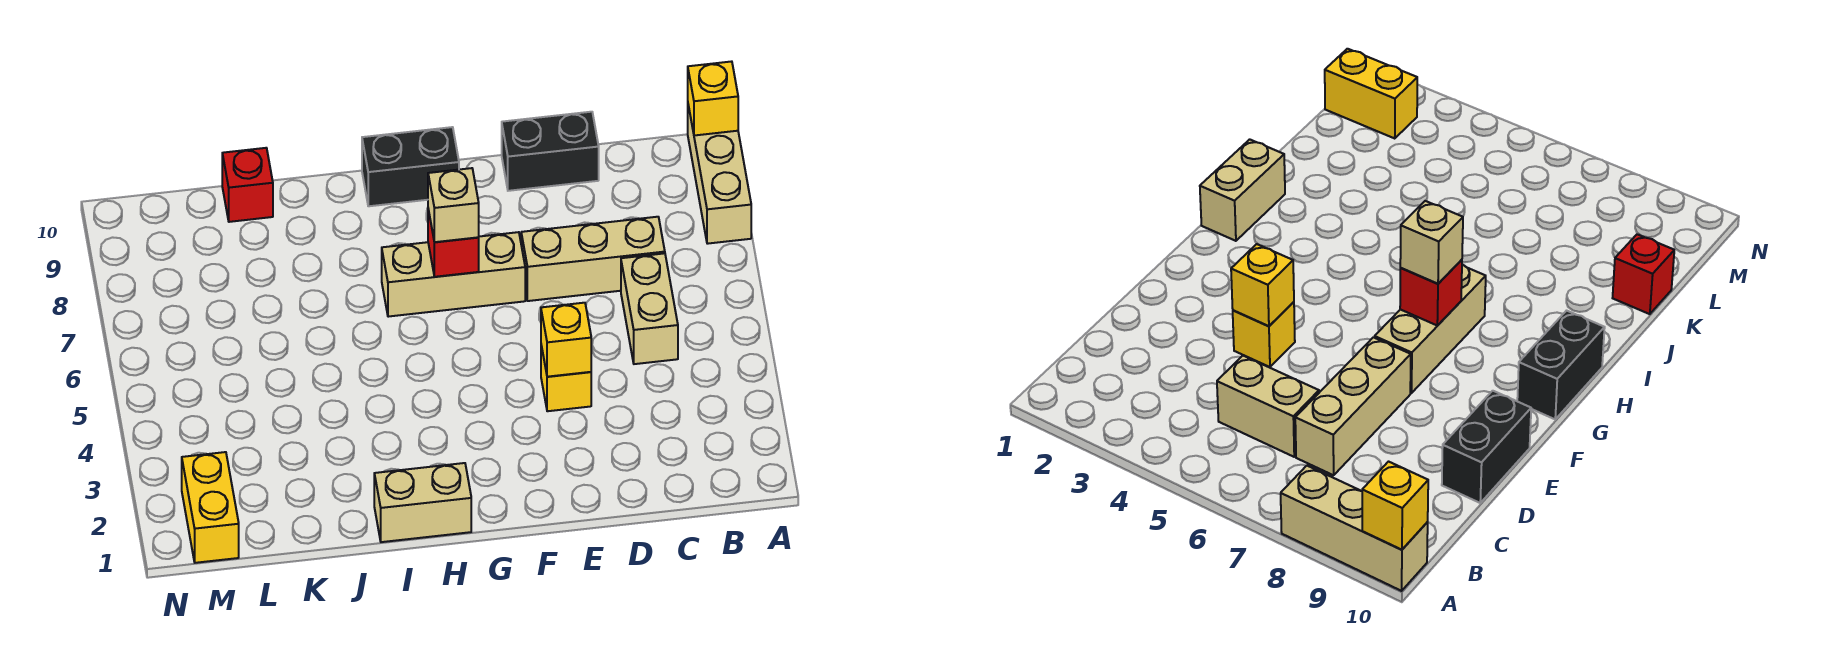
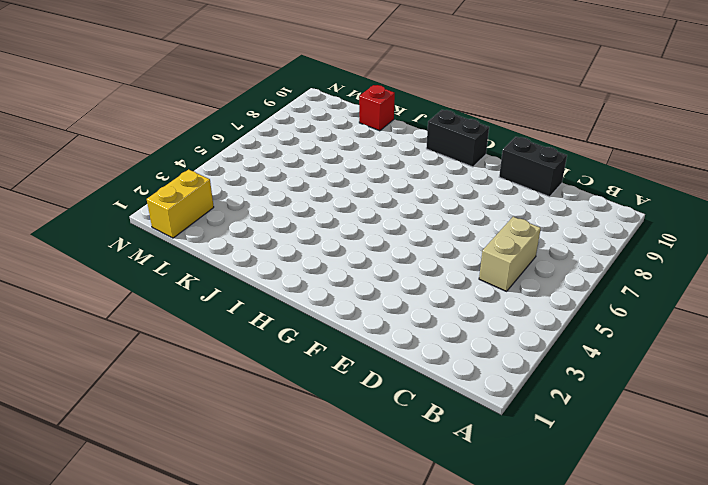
none -> tan brick A8:A10 level 1
none -> tan brick C7:E7 level 1
none -> yellow brick E4 level 1

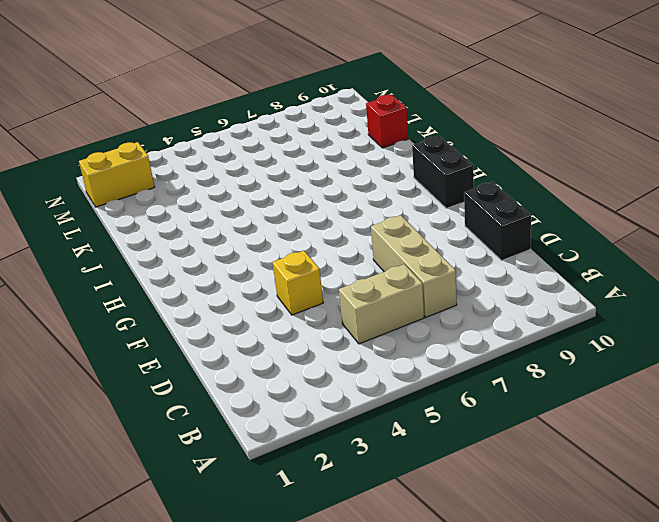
none -> tan brick A8:A10 level 1
none -> tan brick F7:H7 level 1
none -> tan brick H1:I1 level 1

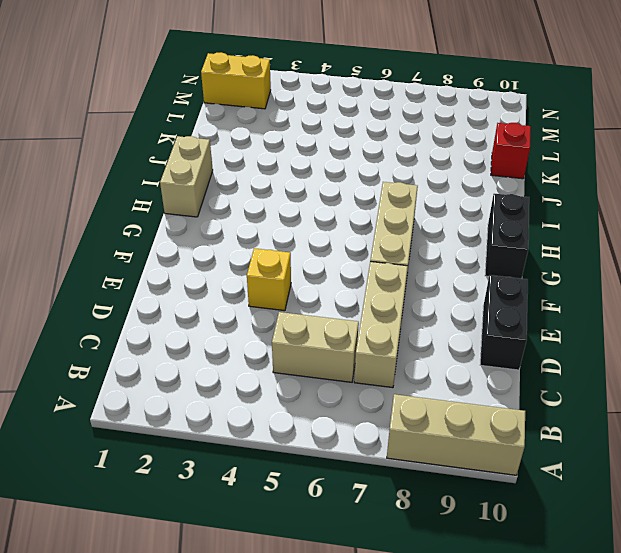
none -> yellow brick A10 level 2
none -> yellow brick E4 level 2
none -> red brick G7 level 2

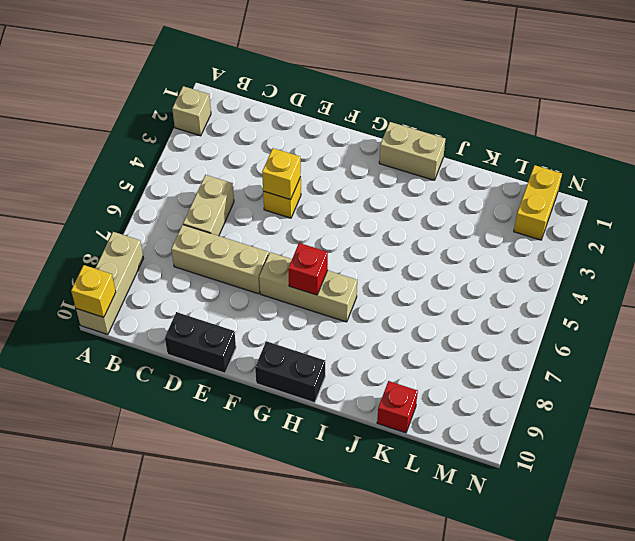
tan brick A2 level 1 -> tan brick G7 level 3

